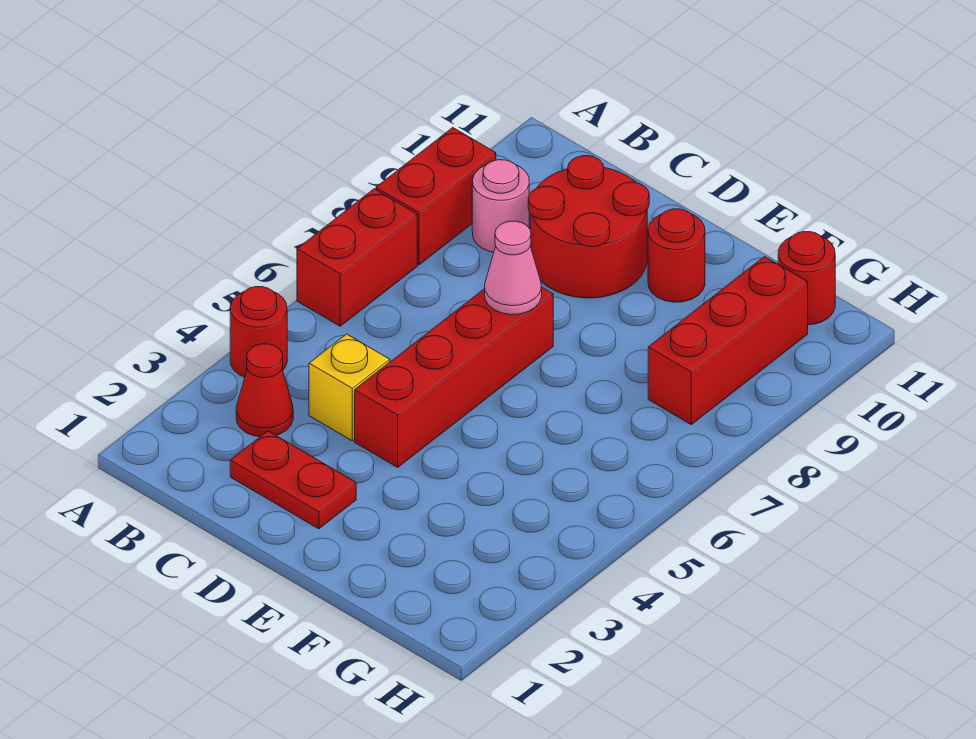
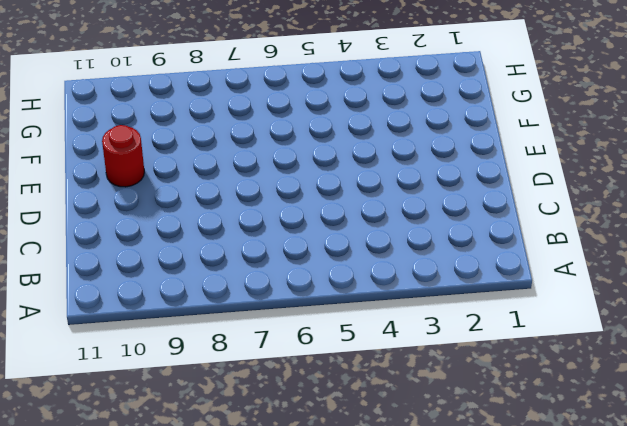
none -> red round brick A4 level 1
none -> red brick A6:A7 level 1
none -> red brick A8:A9 level 1

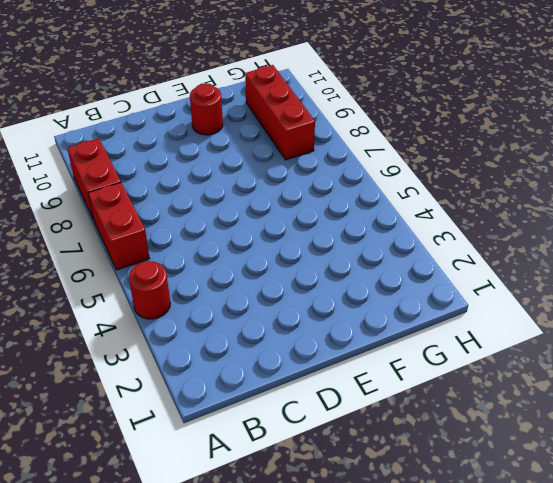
none -> red cone B3 level 1
none -> pink round brick B9 level 1
none -> red plate C2:D2 level 1

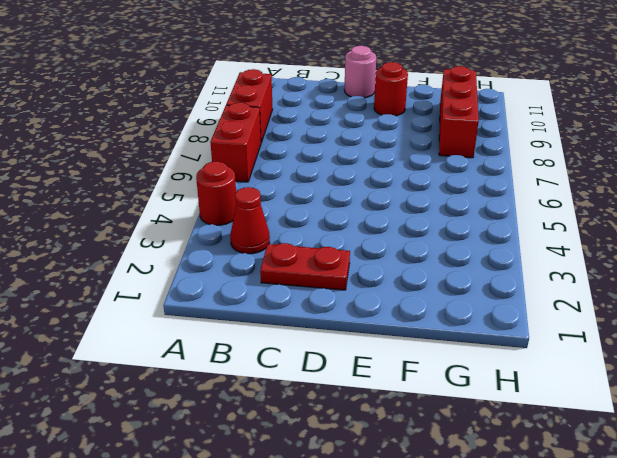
pink round brick D11 level 1 -> pink round brick B9 level 1
none -> yellow brick C4 level 1
none -> red round brick C9:D10 level 1
none -> red brick D4:D7 level 1

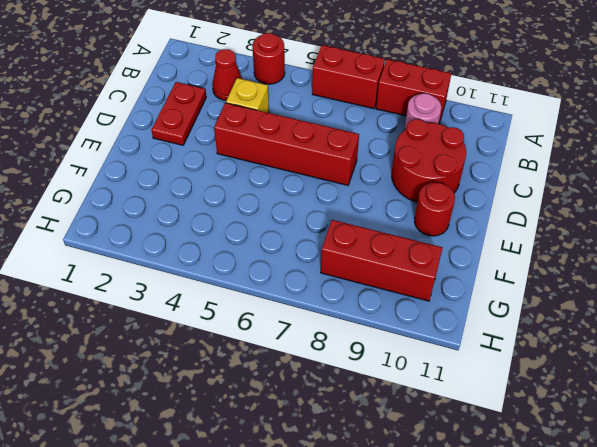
none -> red round brick G11 level 1
none -> pink cone D7 level 2

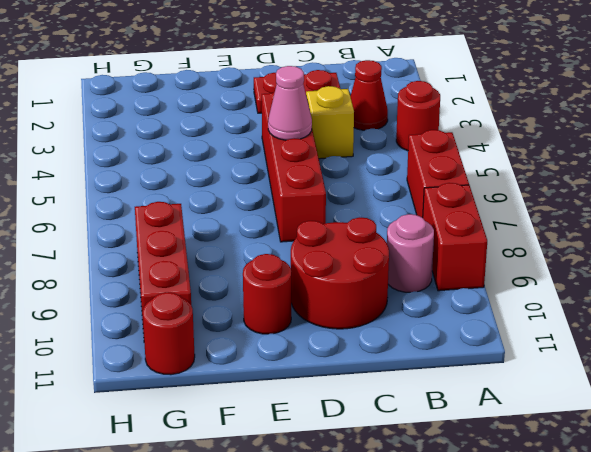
pink cone D5 level 2 -> pink cone D7 level 2

